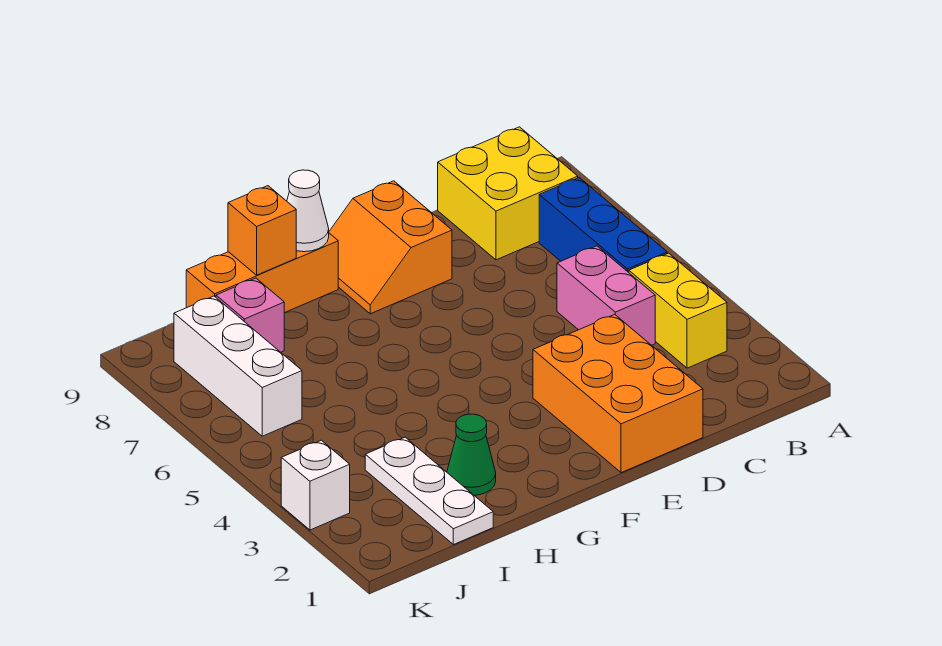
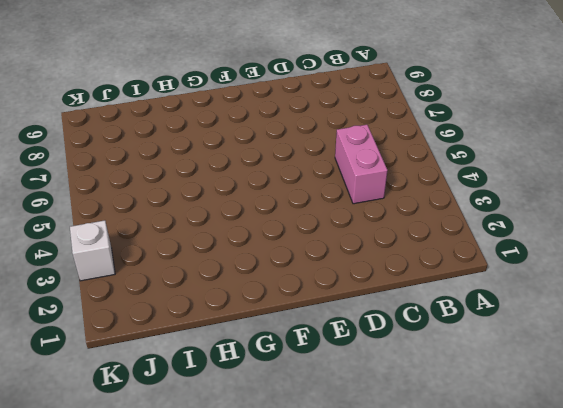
none -> yellow brick B3:B4 level 1
none -> blue brick B5:B7 level 1
none -> yellow brick B8:C9 level 1

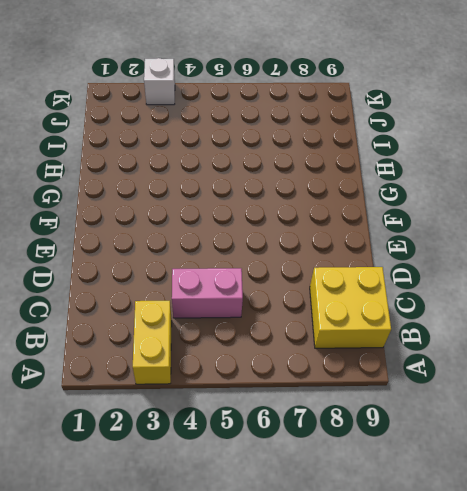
yellow brick A3:B3 level 1 -> yellow brick B3:B4 level 1
none -> blue brick B5:B7 level 1
none -> orange brick D1:E3 level 1
none -> orange slope E8:F9 level 1 top E

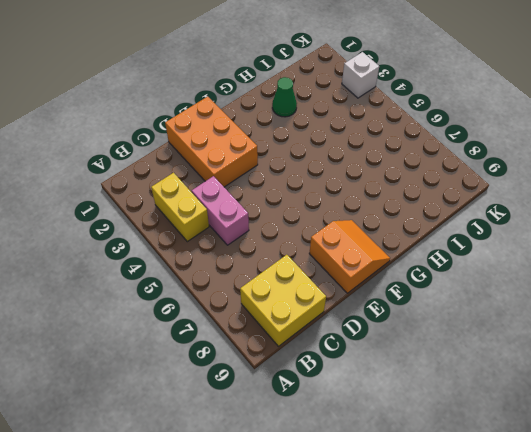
none -> blue brick B5:B7 level 1
none -> orange brick G9:I9 level 1
none -> white plate I1:I3 level 1

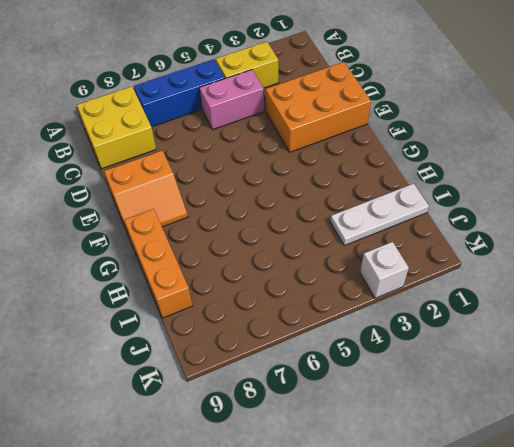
none -> green cone H2 level 1
none -> pink brick I8 level 1
none -> white brick J6:J8 level 1

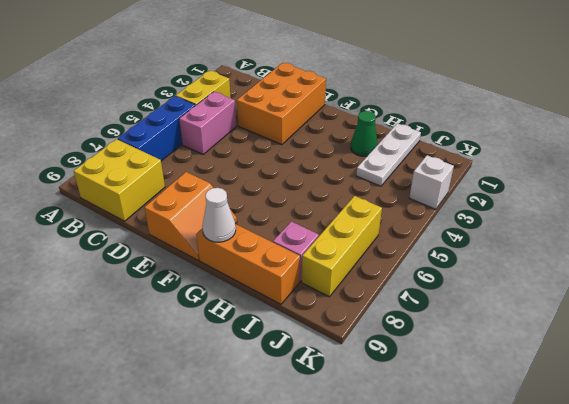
yellow brick J6:J8 level 1 -> white brick J6:J8 level 1
none -> orange brick H9 level 2

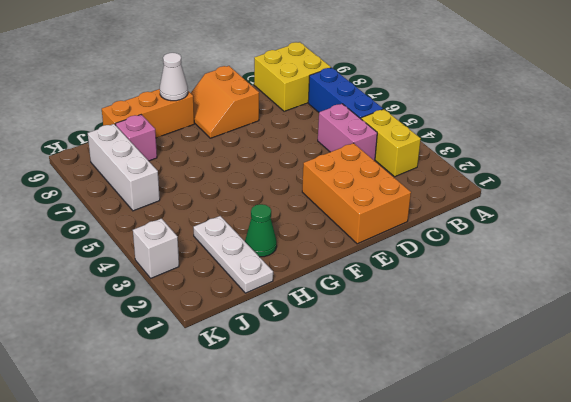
none -> orange brick H9 level 2

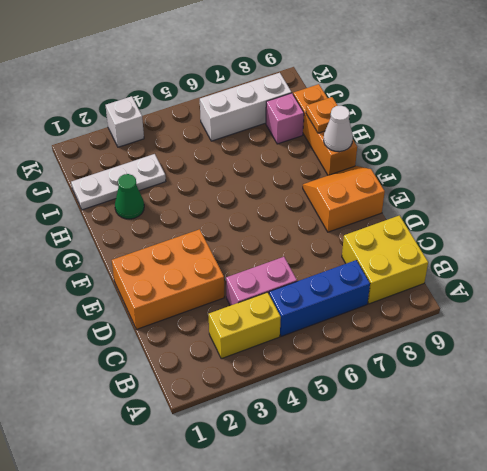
orange plate H9 level 2 -> orange brick H9 level 2

